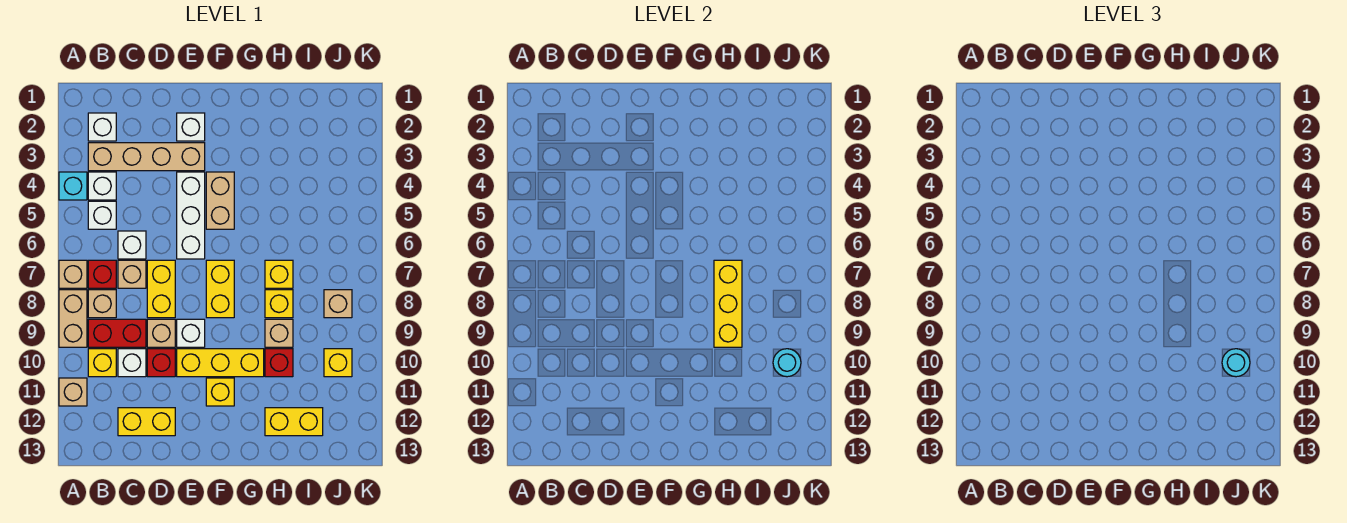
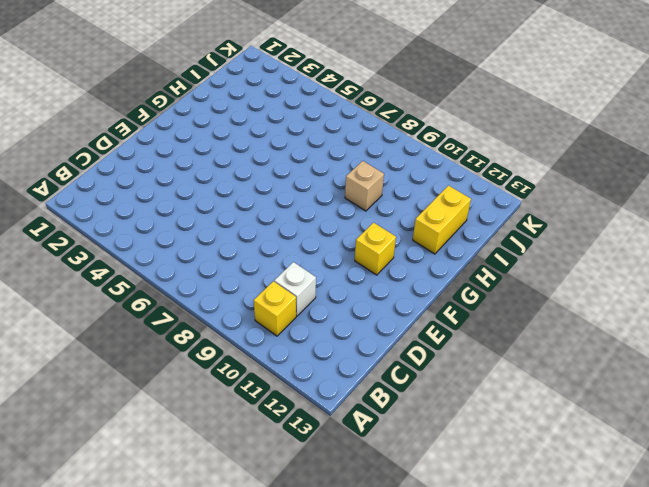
none -> cyan brick A4 level 1
none -> tan brick A7 level 1
none -> tan brick A8:A9 level 1
none -> tan brick A11 level 1

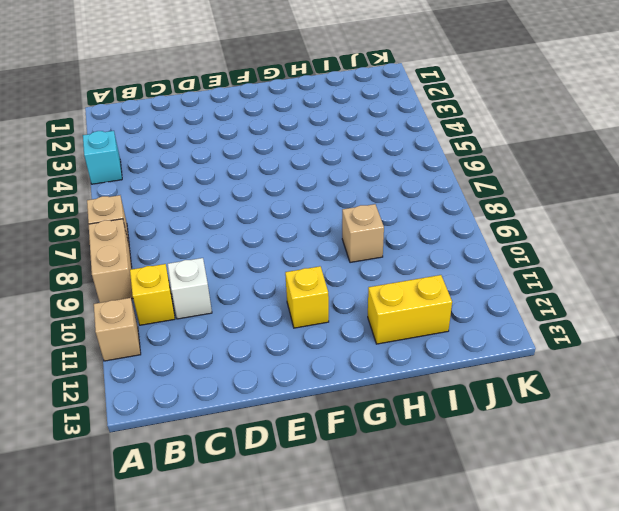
none -> white brick B2 level 1
none -> tan brick B3:E3 level 1
none -> white brick B4 level 1
none -> white brick B5 level 1

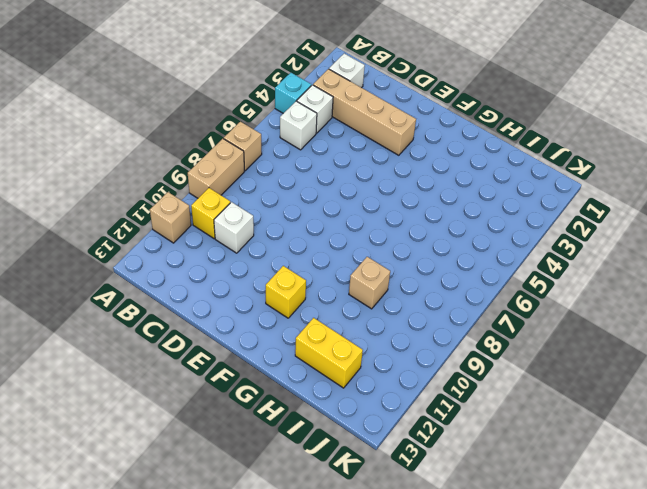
none -> red brick B7 level 1
none -> tan brick B8 level 1
none -> red brick B9:C9 level 1
none -> white brick C6 level 1

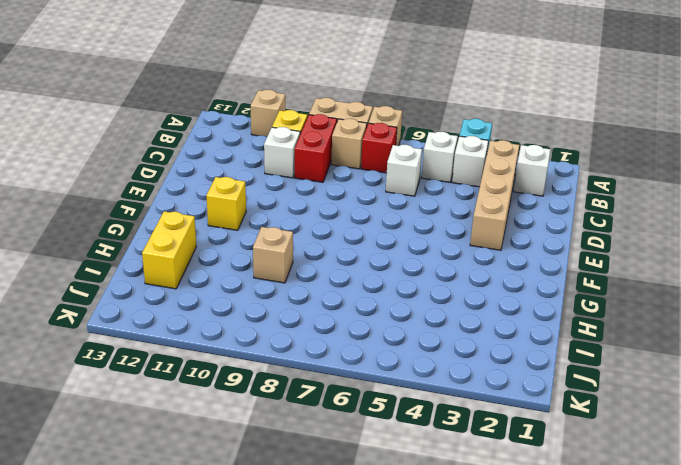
none -> tan brick C7 level 1
none -> yellow brick C12:D12 level 1
none -> yellow brick D7:D8 level 1
none -> tan brick D9 level 1

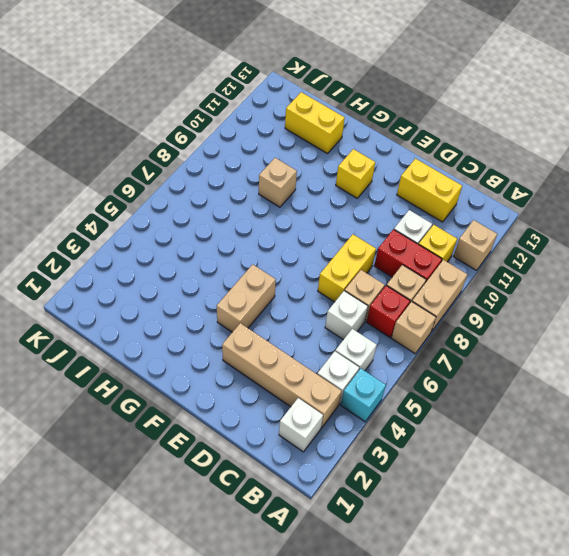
none -> tan brick D9 level 1
none -> red brick D10 level 1
none -> white brick E2 level 1
none -> white brick E4:E6 level 1

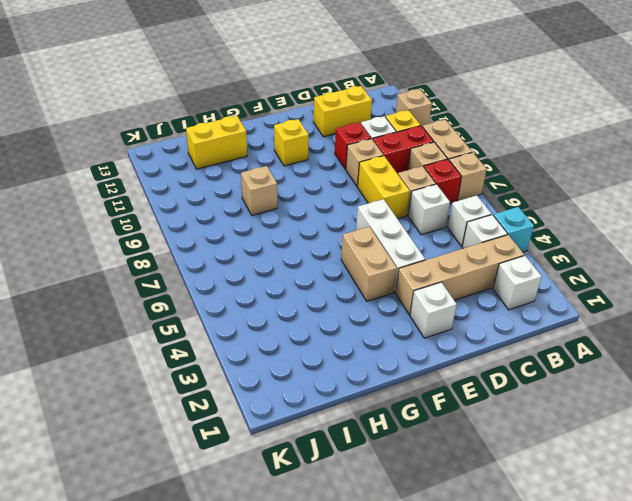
none -> white brick E9 level 1
none -> yellow brick E10:G10 level 1
none -> yellow brick F7:F8 level 1
none -> yellow brick H7 level 1

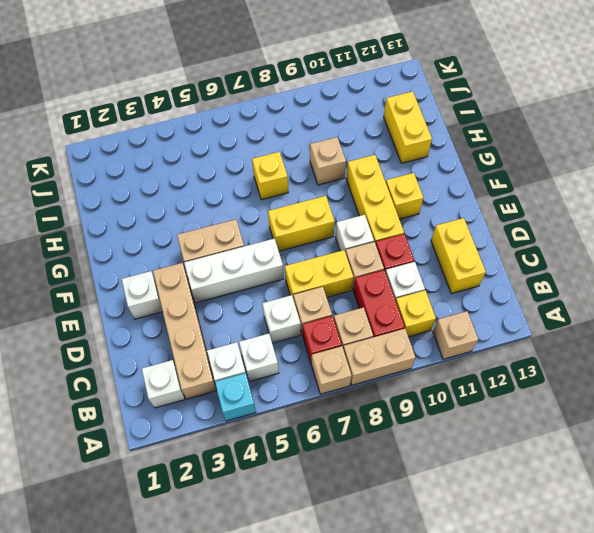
none -> yellow brick H8 level 1
none -> red brick H10 level 1
none -> tan brick J8 level 1
none -> yellow brick J10 level 1

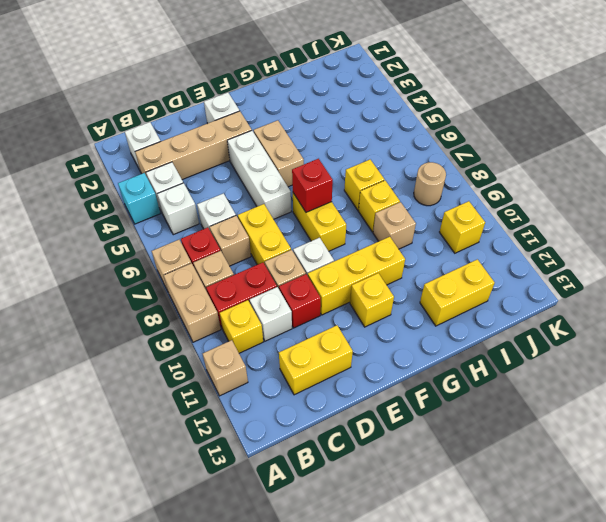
red brick F7 level 2 -> red brick H10 level 1
tan round brick J8 level 1 -> tan brick J8 level 1
none -> yellow brick H7:H9 level 2
none -> cyan round brick J10 level 2
none -> cyan round brick J10 level 3

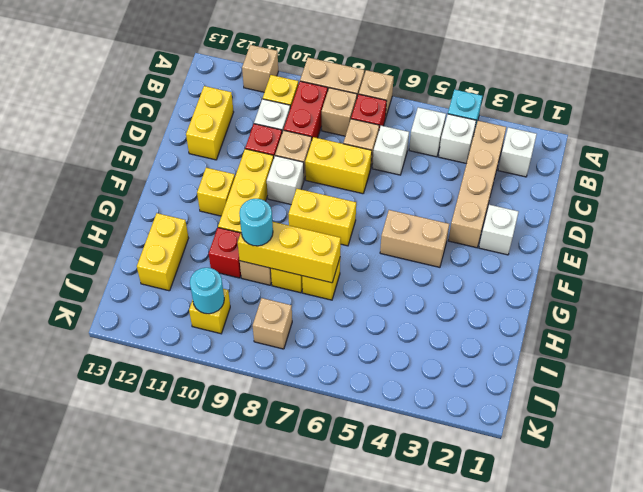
cyan round brick H9 level 3 -> cyan round brick J10 level 3
none -> white brick E4:E6 level 1

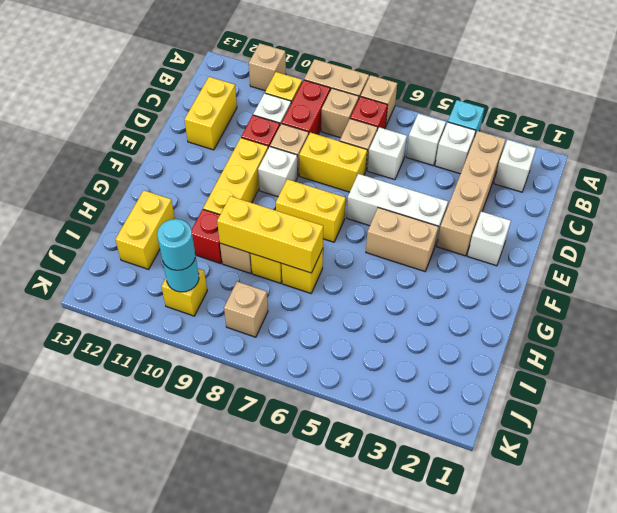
none -> yellow brick F11 level 1

